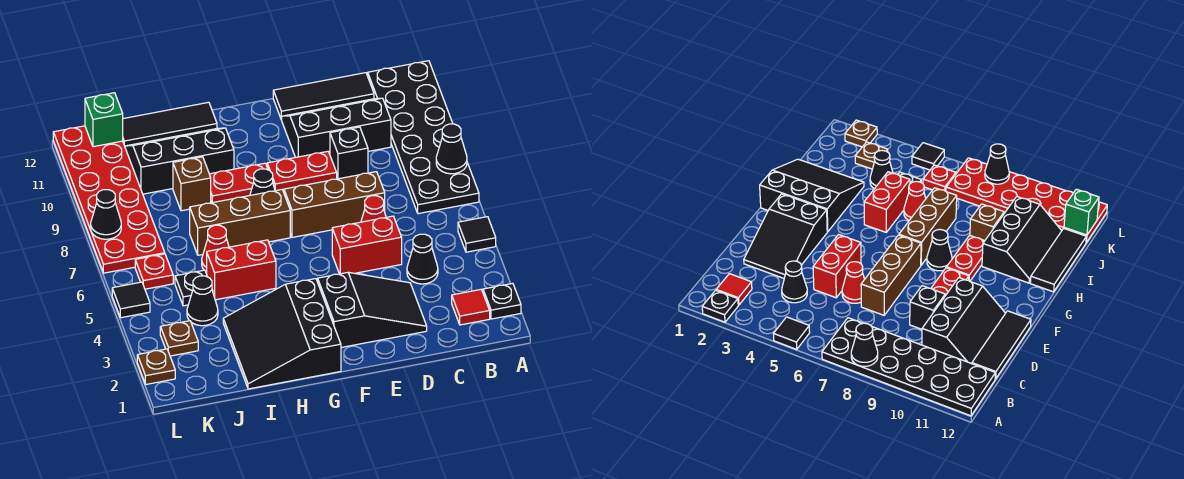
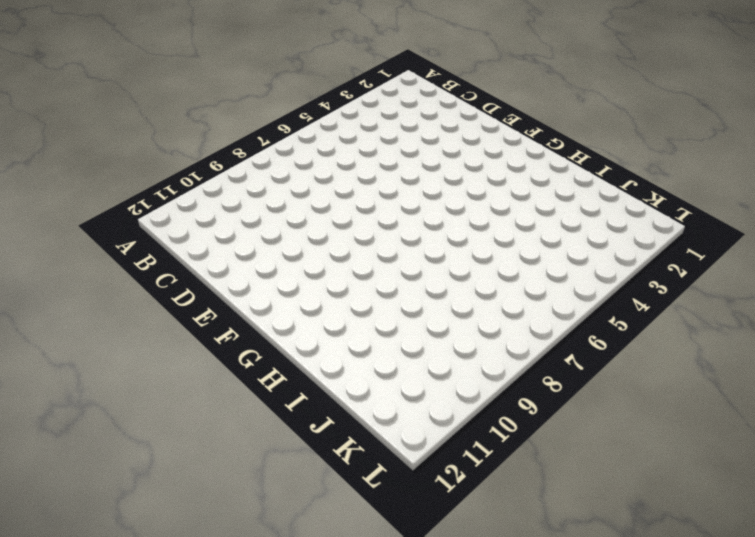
none -> black plate A2 level 1
none -> black tile A5 level 1
none -> black plate A7:B12 level 1
none -> red tile B2 level 1

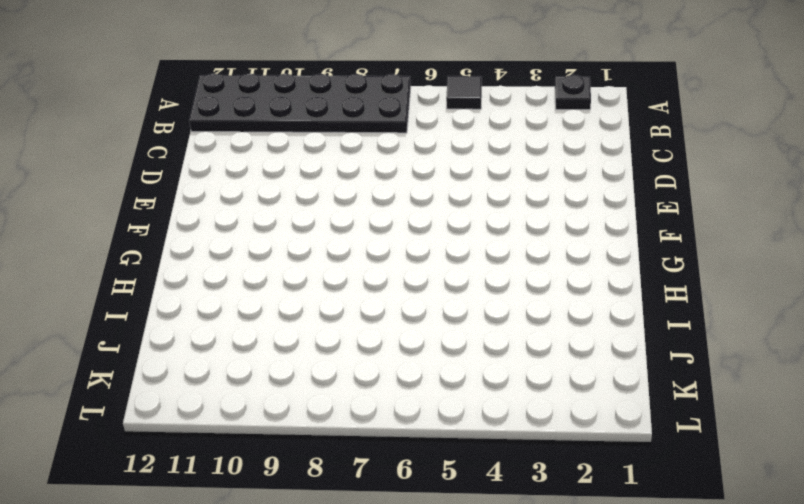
none -> red tile B2 level 1
none -> black cone C4 level 1
none -> black slope C10:E11 level 1 top 10
none -> black tile C12:E12 level 1

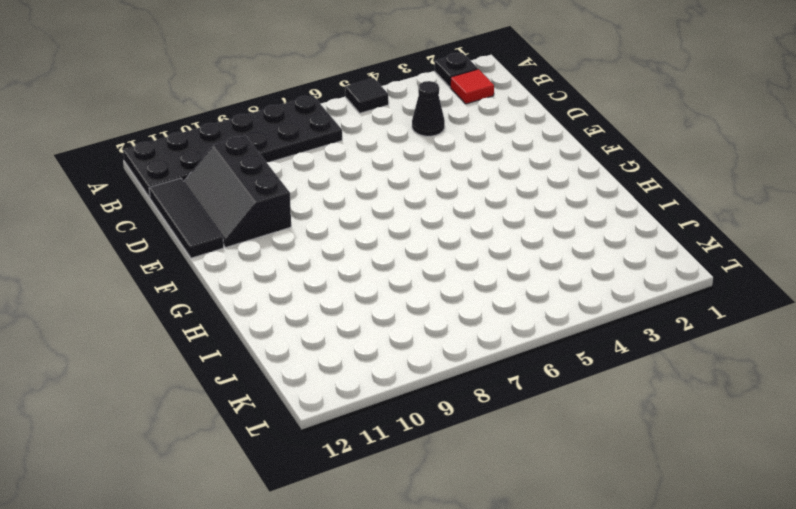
none -> black slope D2:F3 level 1 top F
none -> red brick D5:E5 level 1
none -> red cone D6 level 1
none -> brown brick D7:F7 level 1

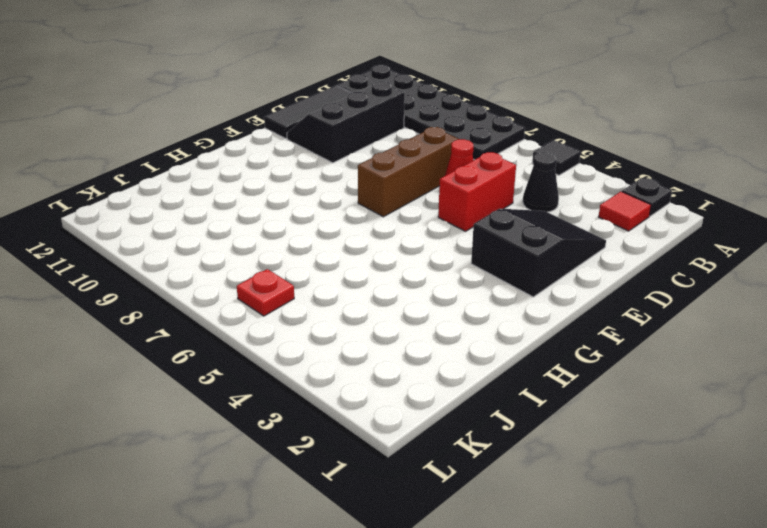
none -> black brick D9 level 1
none -> red plate E9:F9 level 1
none -> black slope G1:I3 level 1 top G
none -> brown brick G7:I7 level 1

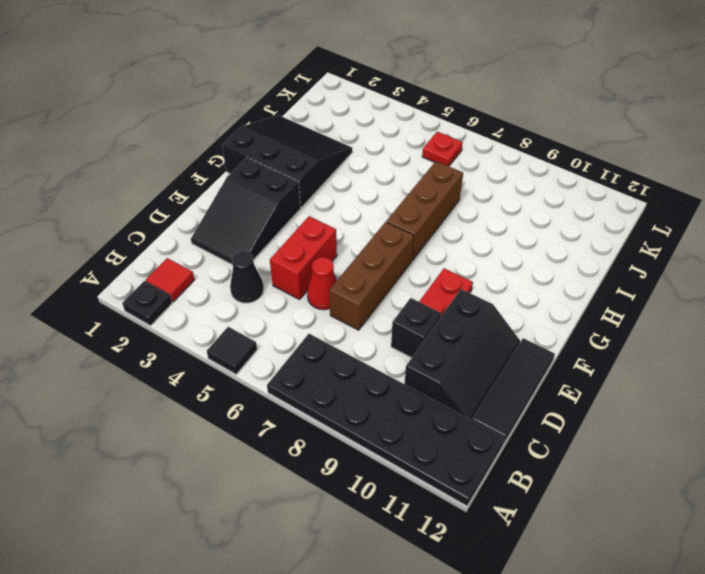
none -> black cone G8 level 1
none -> red plate G9:H9 level 1
none -> red brick H5:I5 level 1
none -> black slope H10:J11 level 1 top 10

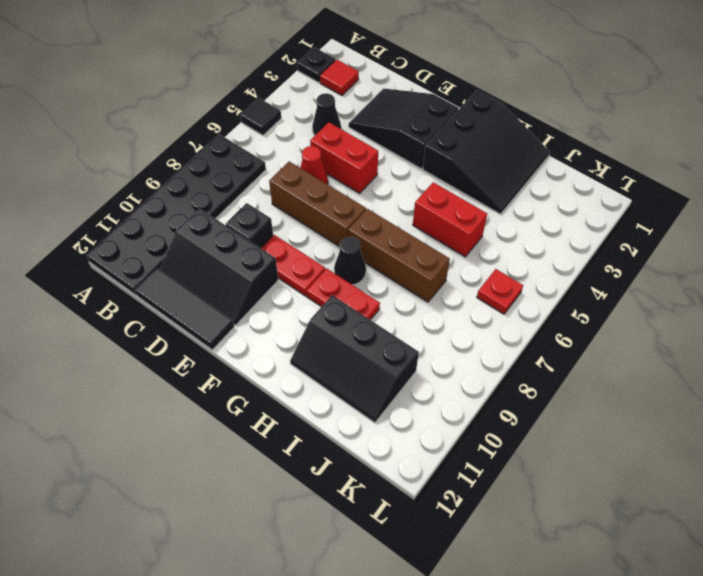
none -> black tile H12:J12 level 1
none -> red cone I6 level 1
none -> brown brick I9 level 1
none -> black cone J4 level 1

